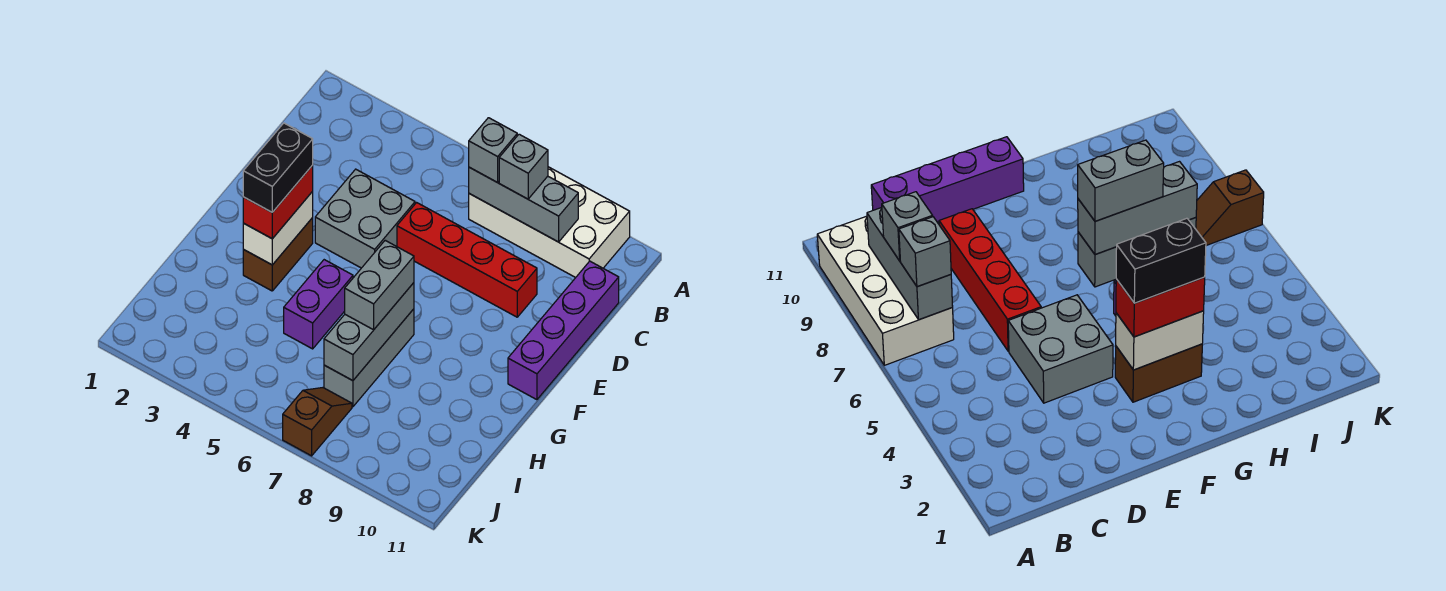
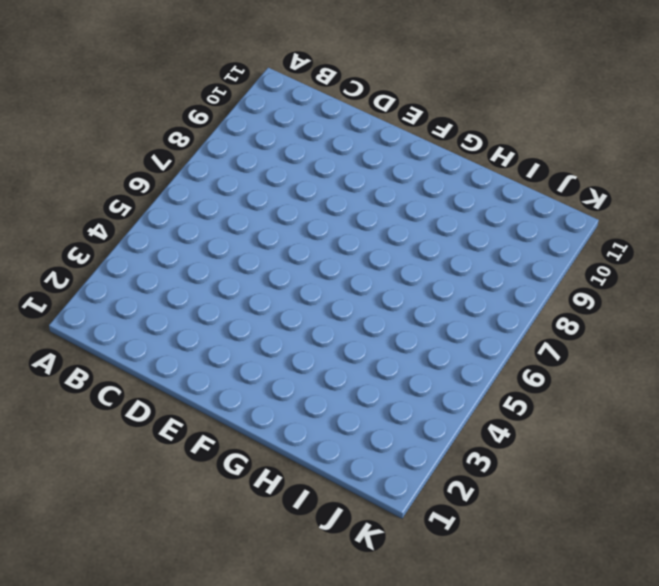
none -> white brick A7:B10 level 1
none -> purple brick C11:F11 level 1
none -> grey brick D4:E5 level 1

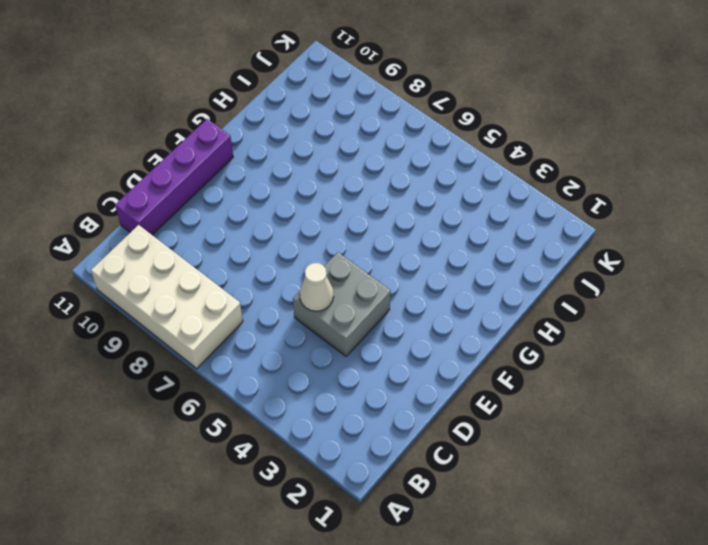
white cone D5 level 2 -> none
none -> red brick D6:D9 level 1
none -> brown brick F3:G3 level 1
none -> purple brick G5:H5 level 1

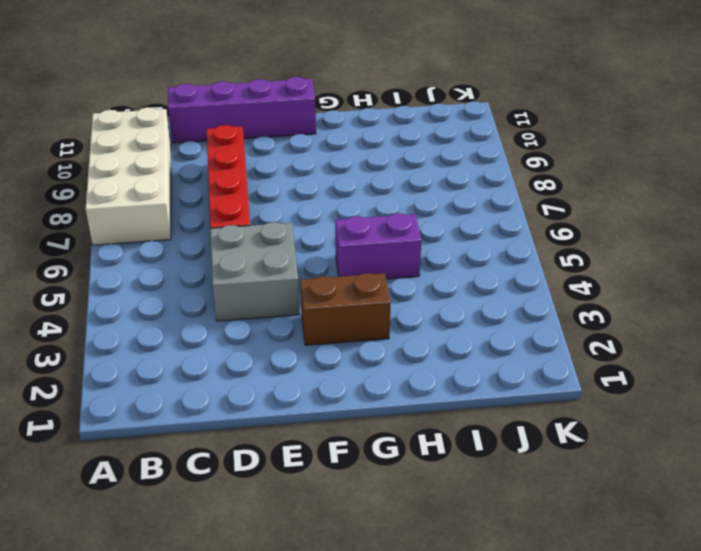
none -> grey brick G7:I7 level 1
none -> brown slope J7:K7 level 1 top K
none -> grey brick B7:B9 level 2

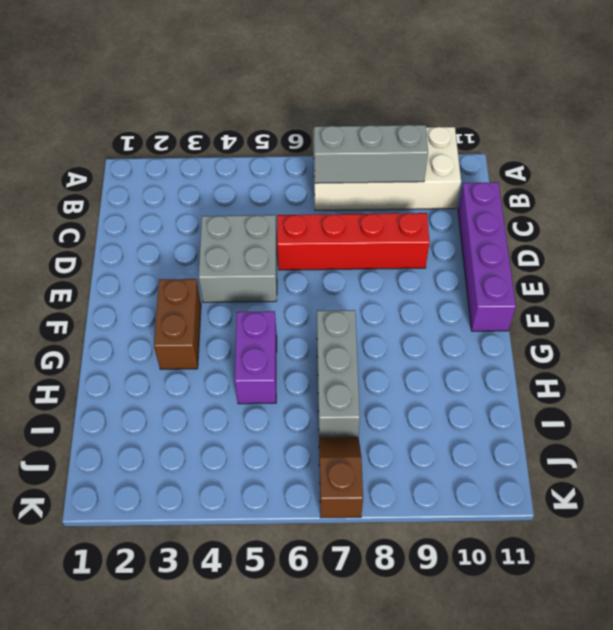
none -> white brick F3:G3 level 2
none -> grey brick G7:I7 level 2
none -> grey brick B7 level 3

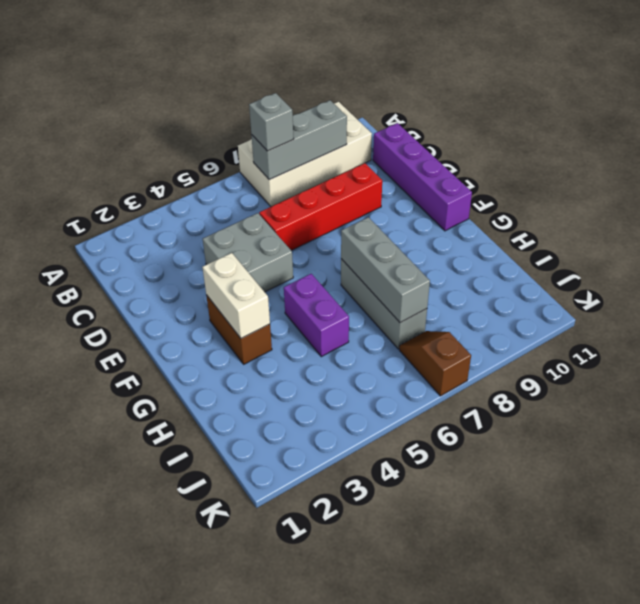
none -> grey brick B8 level 3
none -> red brick F3:G3 level 3
none -> grey brick G7:H7 level 3

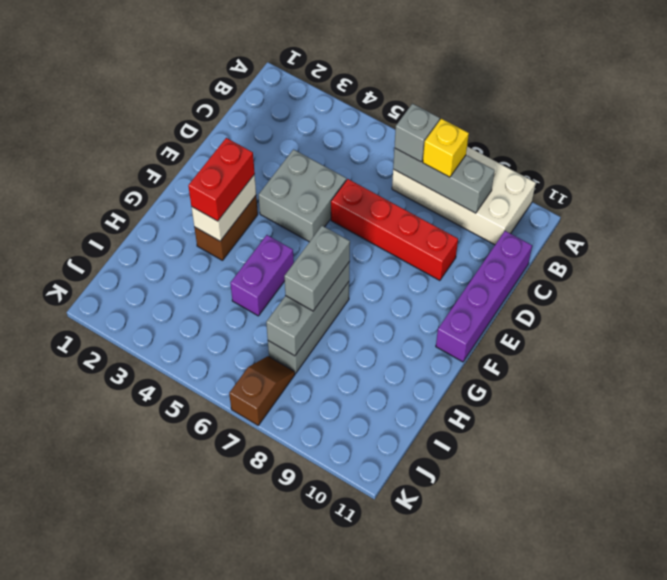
yellow brick B8 level 3 -> grey brick B8 level 3
none -> black brick F3:G3 level 4

